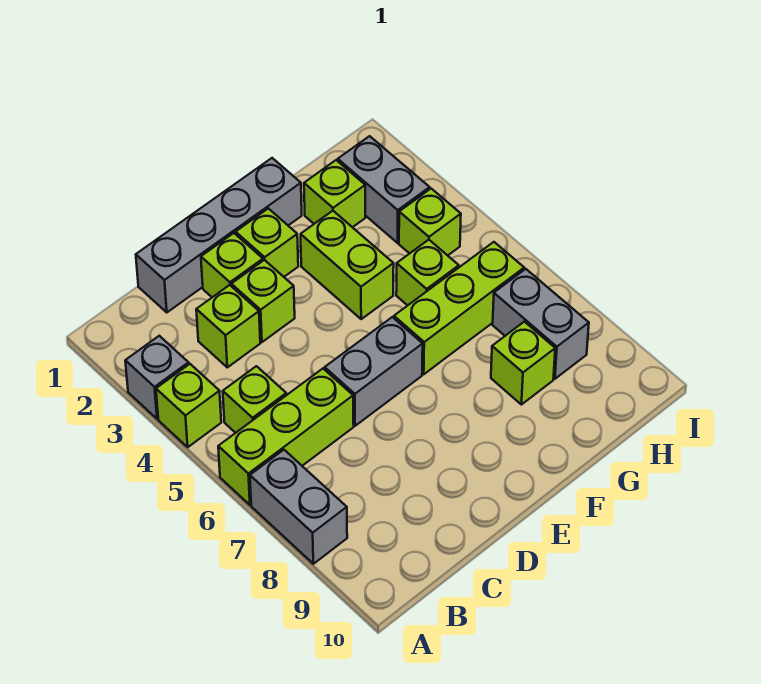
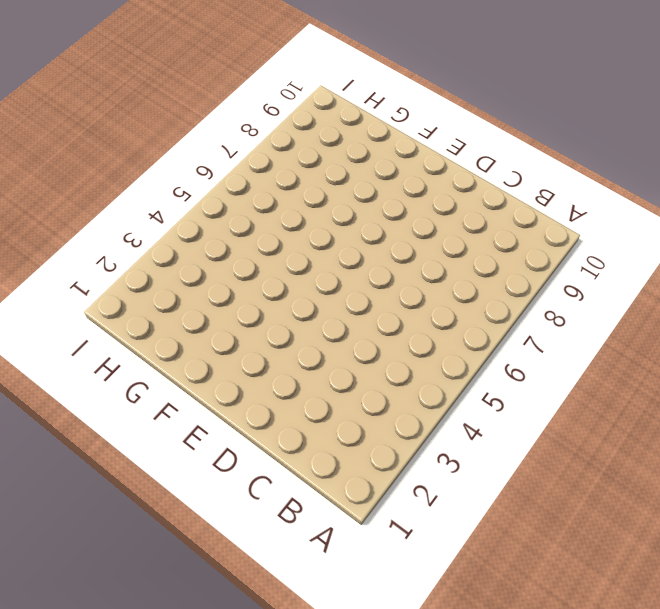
none -> grey brick A3 level 1
none -> lime brick A4 level 1
none -> lime brick A6:C6 level 1

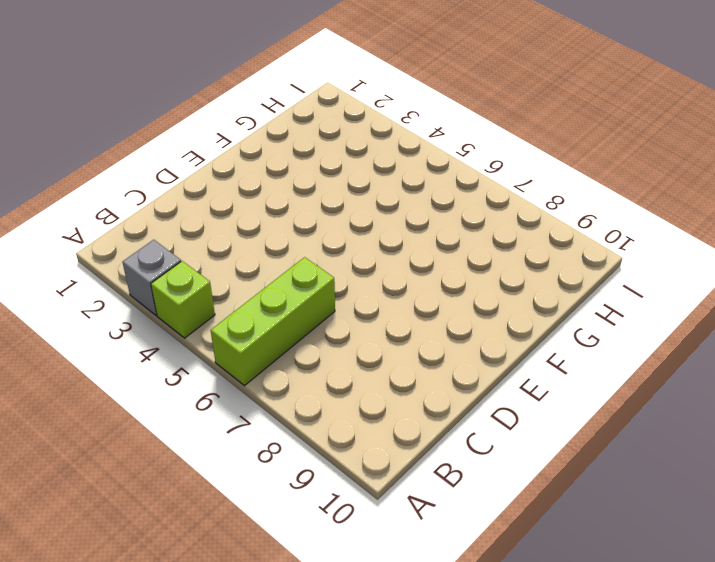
none -> grey brick A7:A8 level 1
none -> lime brick B5 level 1
none -> grey brick C1:F1 level 1

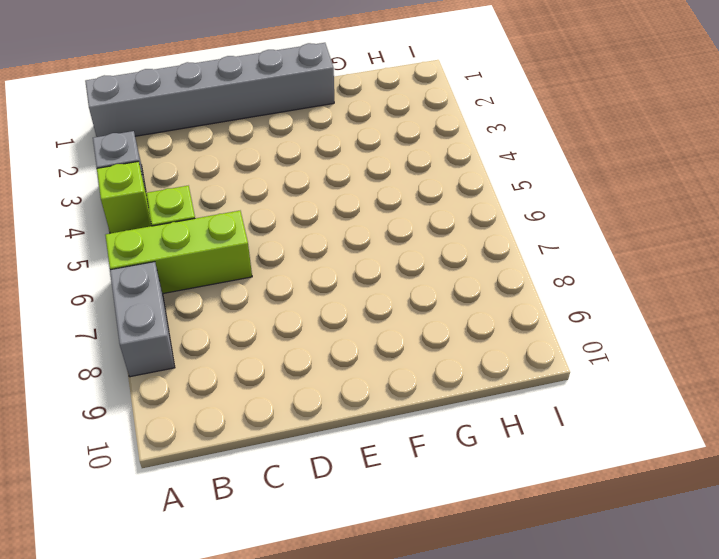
grey brick A1:F1 level 1 -> grey brick C1:F1 level 1
none -> lime brick C3 level 1
none -> lime brick D2 level 1
none -> lime brick D3 level 1

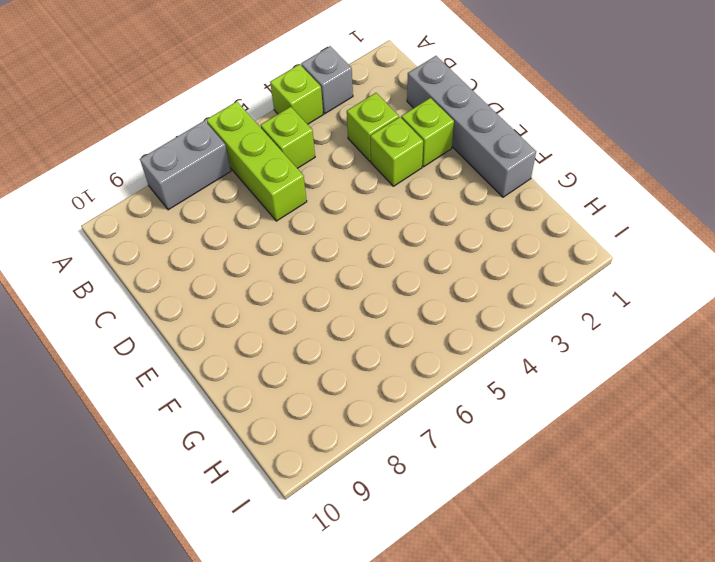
none -> grey brick D6:E6 level 1
none -> lime brick E2 level 1
none -> lime brick F3:F4 level 1

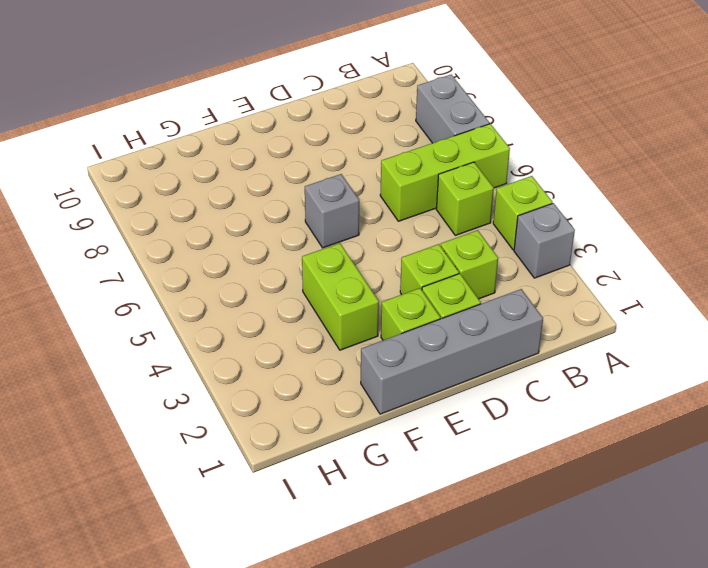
grey brick E6 level 1 -> grey brick D6:E6 level 1
none -> lime brick F6:H6 level 1
none -> lime brick G2 level 1
none -> lime brick G5 level 1

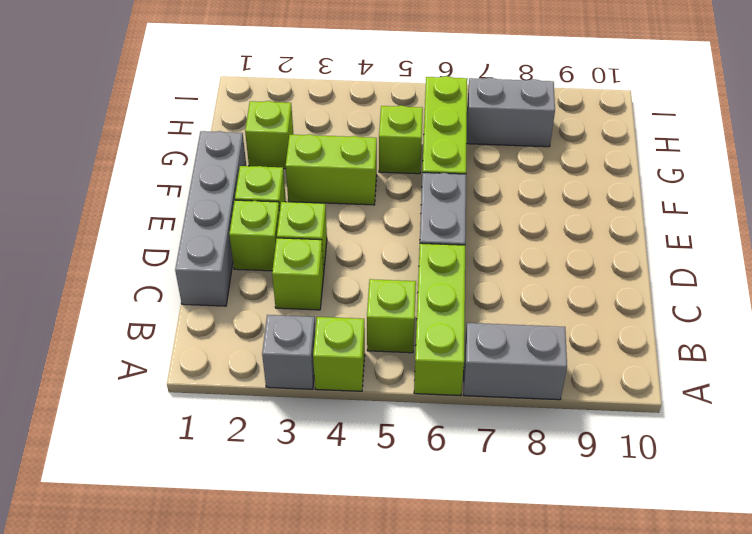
none -> lime brick G8 level 1
none -> grey brick H2:H3 level 1
none -> lime brick H4 level 1

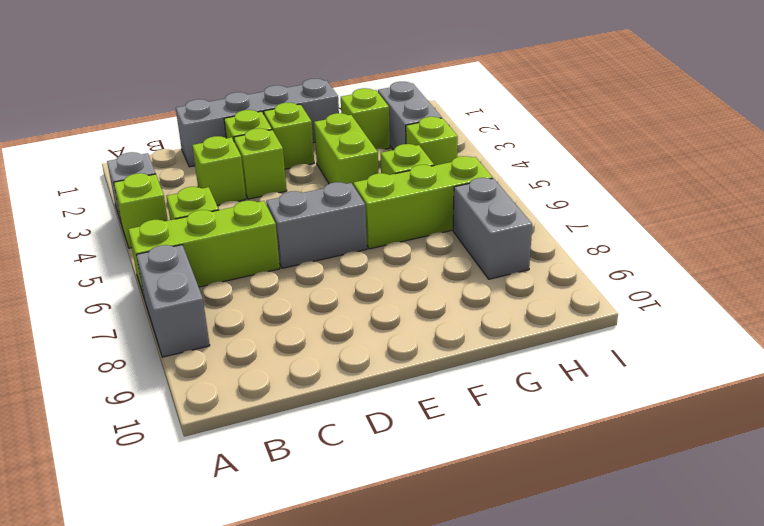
none -> lime brick G8 level 1

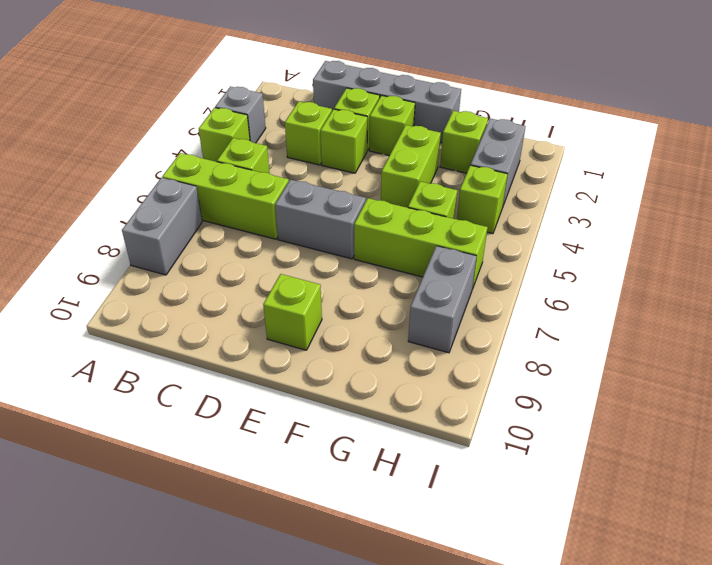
lime brick E9 level 1 -> lime brick G8 level 1

